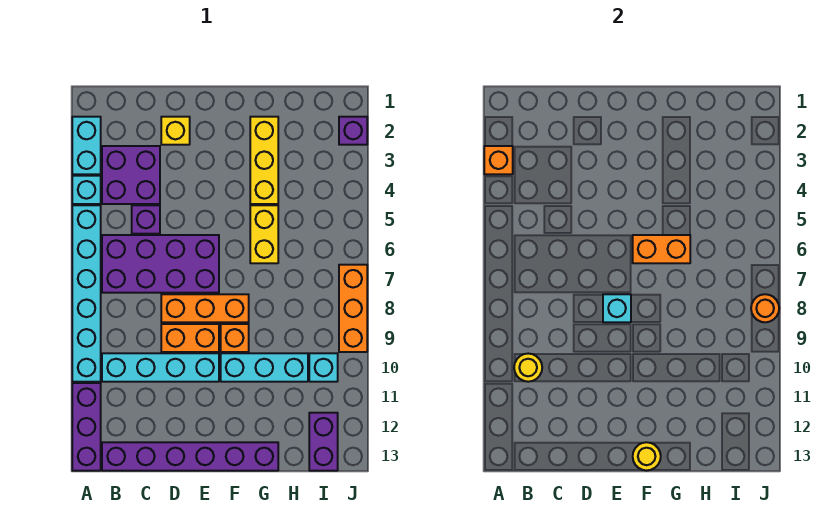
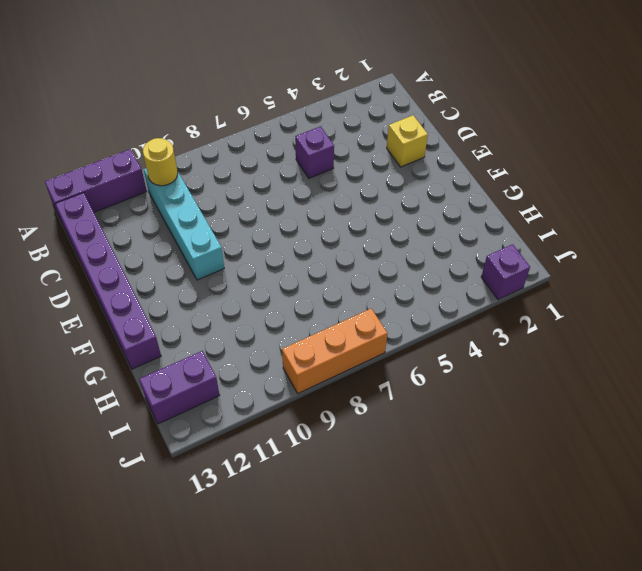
none -> cyan brick A2:A3 level 1
none -> cyan brick A4 level 1
none -> cyan brick A5:A10 level 1

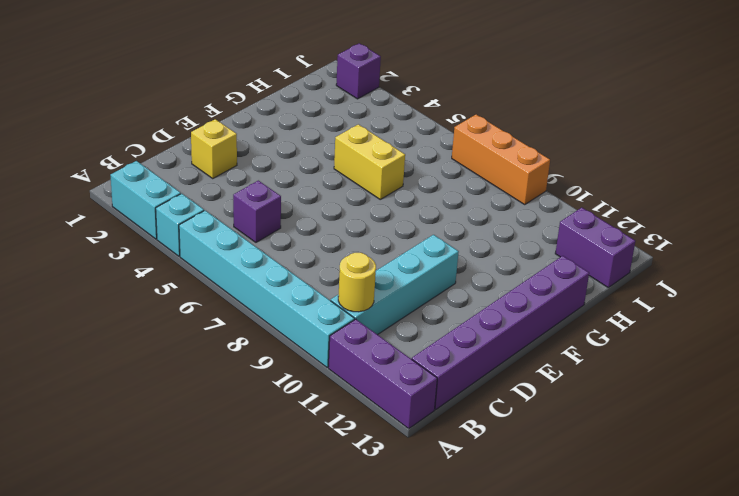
none -> purple brick B3:C4 level 1
none -> purple brick B6:E7 level 1
none -> orange brick D8:F8 level 1

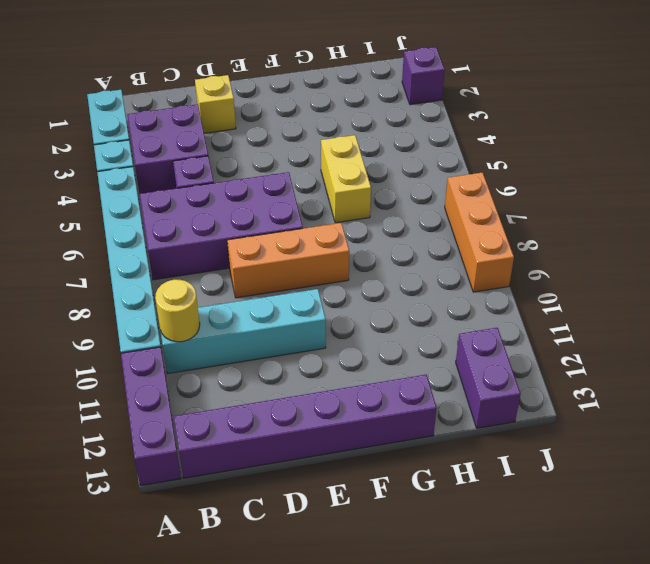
none -> orange brick D9:E9 level 1
none -> orange brick F9 level 1
none -> cyan brick F10:H10 level 1

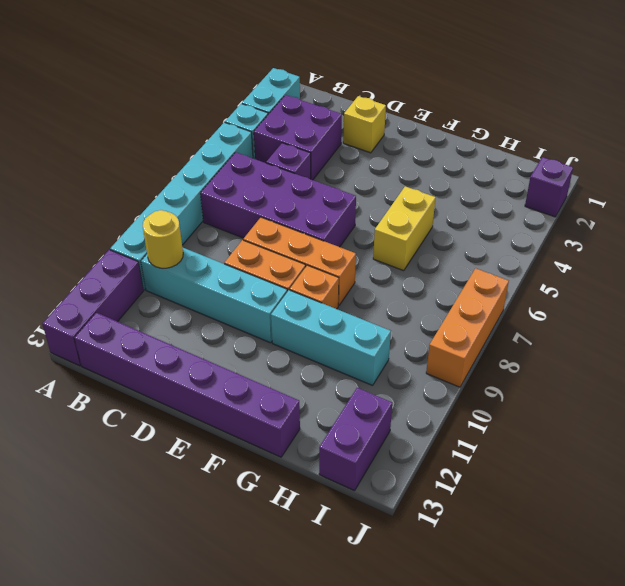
none -> yellow brick G2:G4 level 1
none -> cyan brick I10 level 1
none -> orange brick A3 level 2

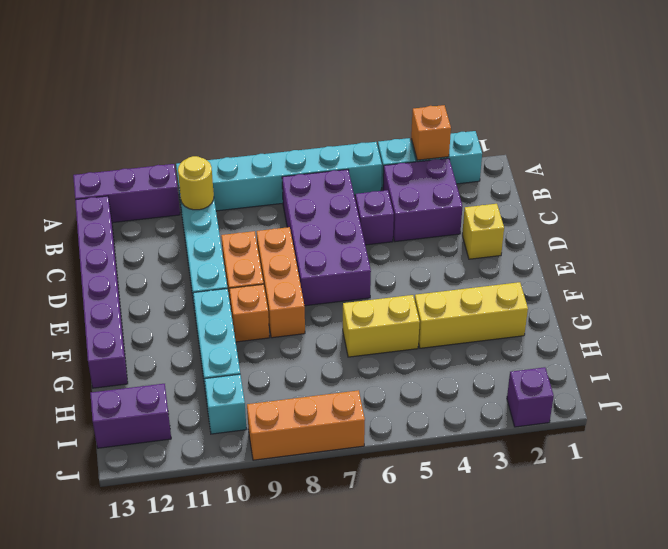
none -> cyan brick E8 level 2
none -> orange brick F6:G6 level 2
none -> yellow round brick F13 level 2

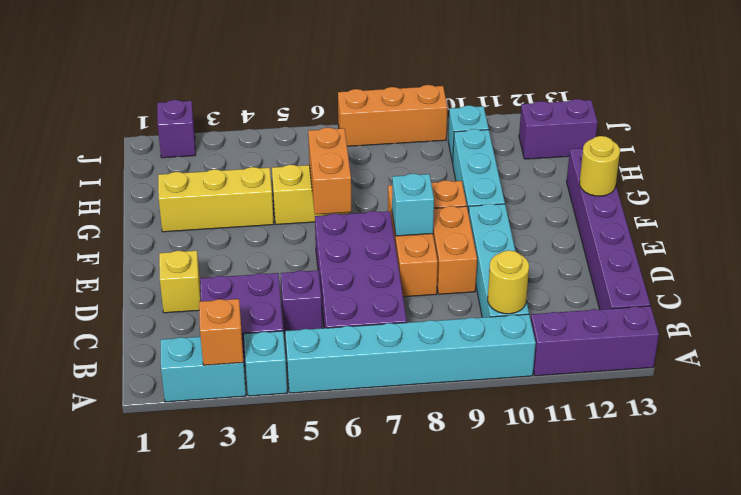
none -> orange round brick J8 level 2

